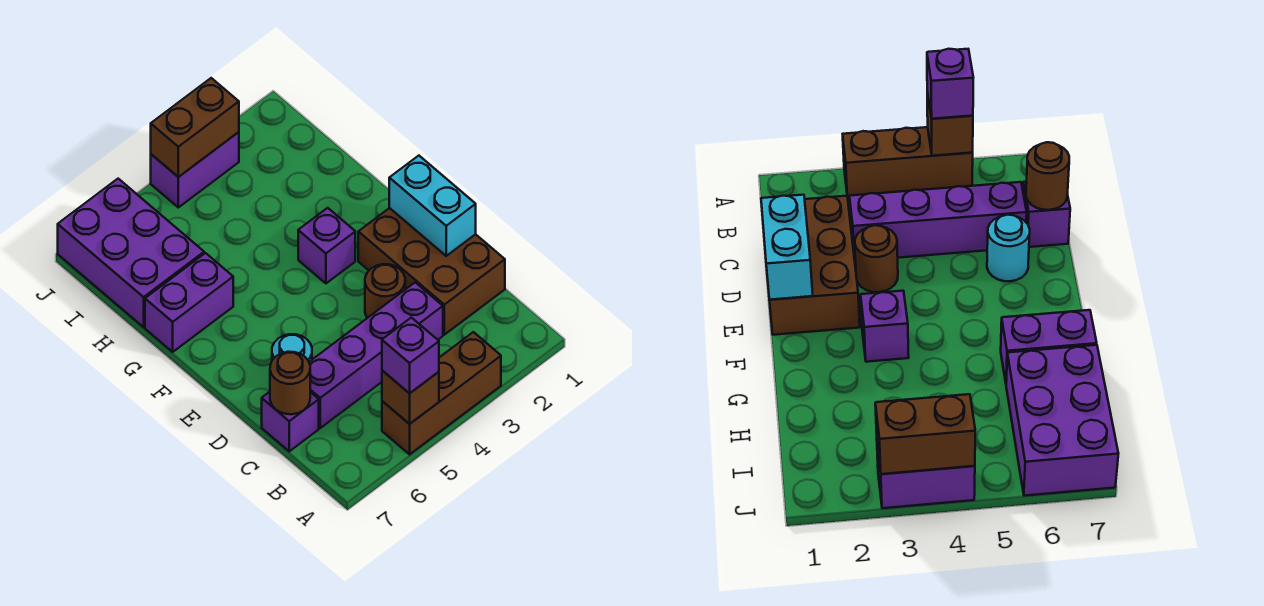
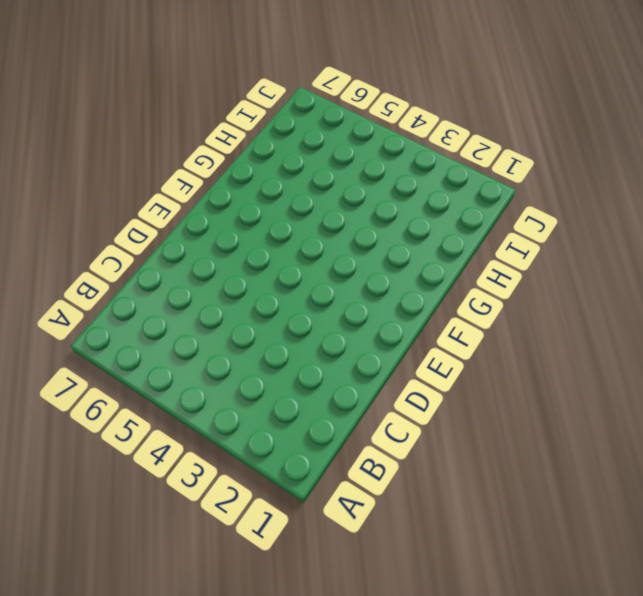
none -> brown brick A3:A5 level 1
none -> brown brick C1:E2 level 1
none -> purple brick C3:C6 level 1

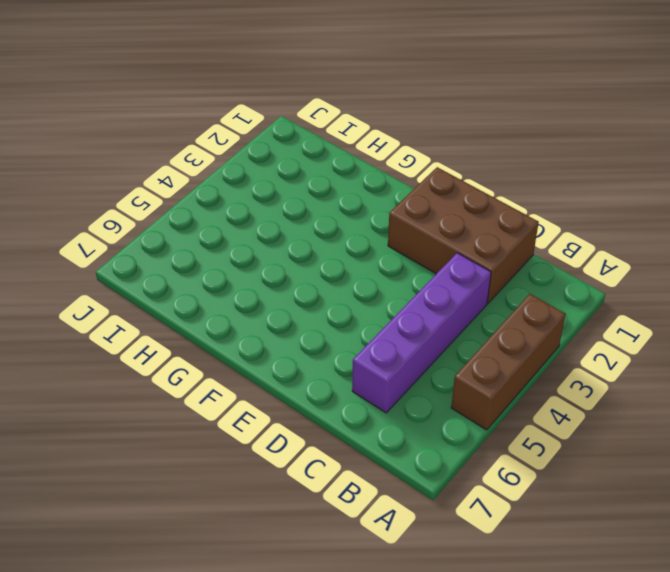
none -> purple brick C7 level 1
none -> brown round brick D3 level 1
none -> cyan round brick D6 level 1

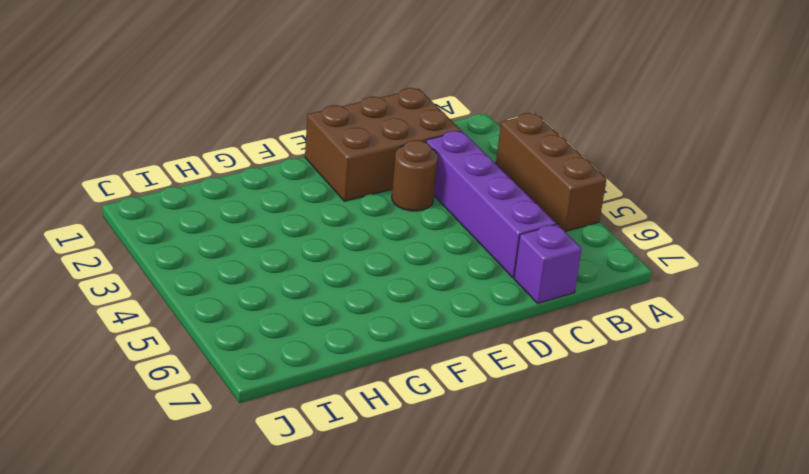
none -> cyan round brick D6 level 1
none -> purple brick F3 level 1
none -> purple brick G6:G7 level 1

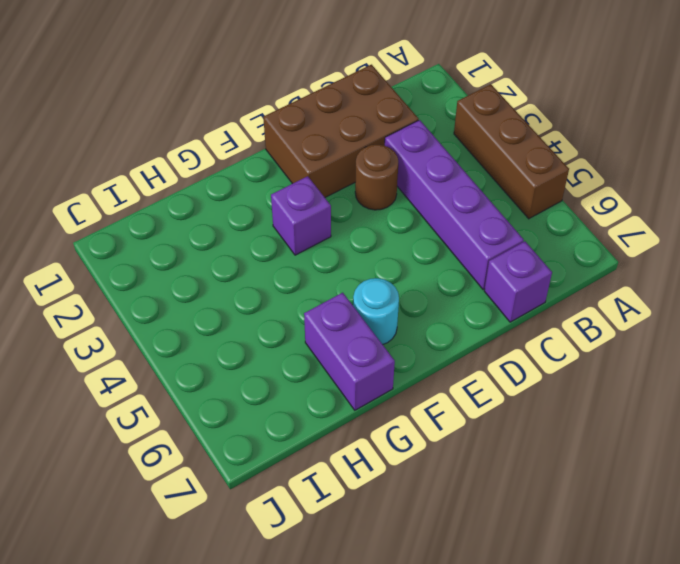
cyan round brick F6 level 1 -> cyan round brick D6 level 1
none -> purple brick H6:J7 level 1
none -> purple brick J3:J4 level 1
none -> brown brick A5 level 2

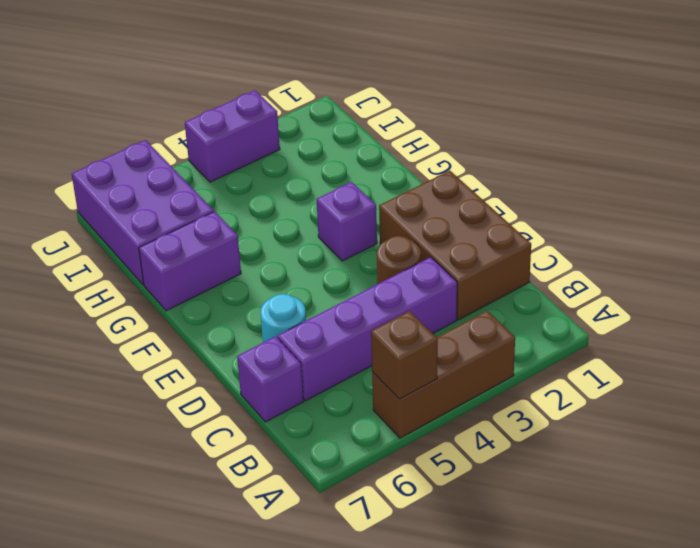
none -> brown round brick C7 level 2
none -> cyan brick D1:E1 level 2
none -> brown brick J3:J4 level 2

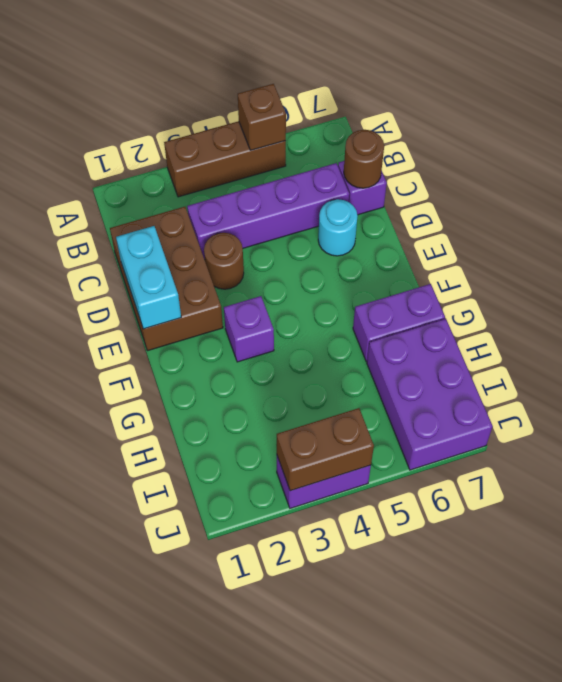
none -> purple brick A5 level 3

